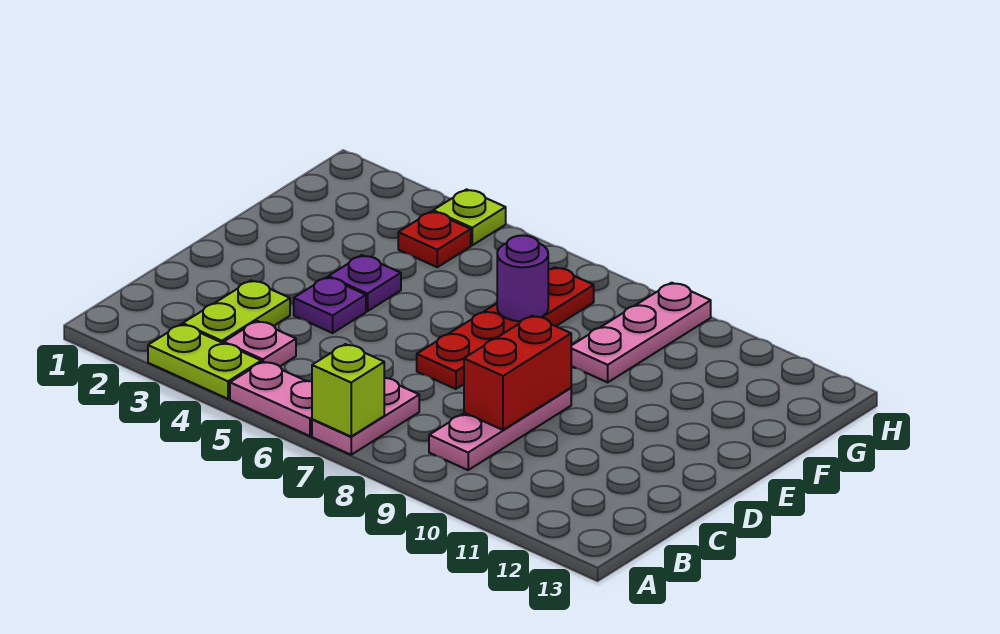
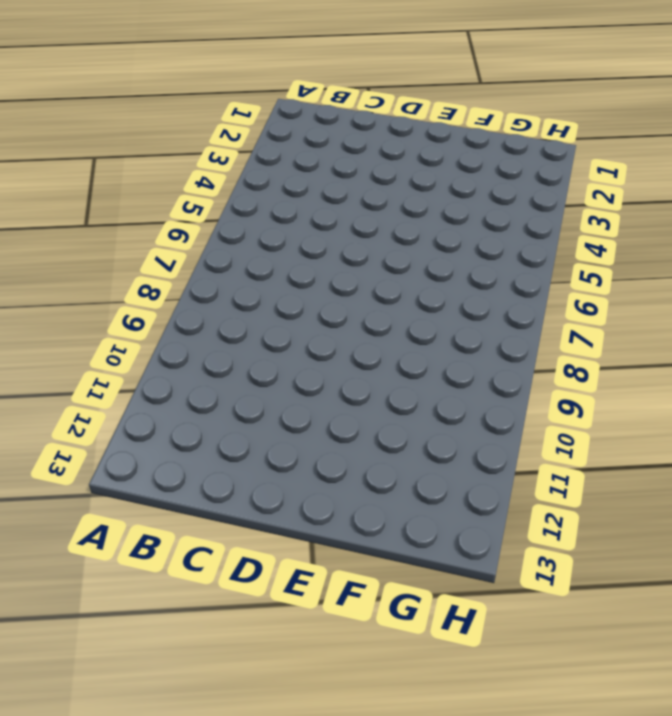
none -> lime plate A3:A4 level 1
none -> pink plate A5:A6 level 1
none -> pink plate A7:B7 level 1

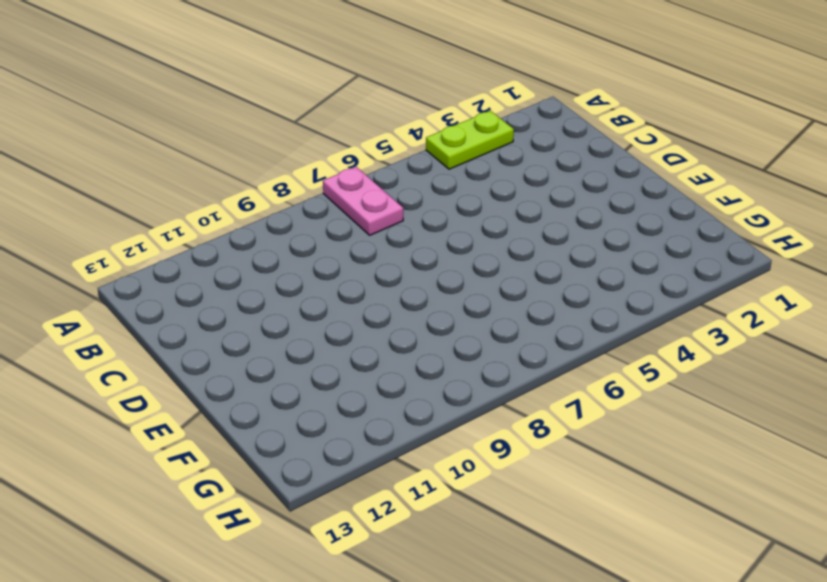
none -> pink plate A5:A6 level 1
none -> lime plate B3:C3 level 1
none -> pink plate B4 level 1

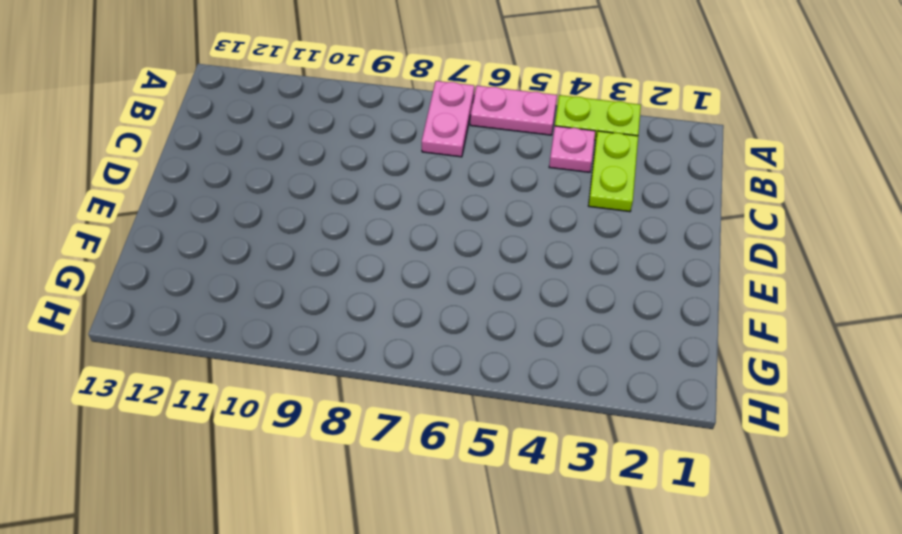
none -> pink plate B9:D9 level 1
none -> purple plate D4 level 1
none -> red plate D7:G7 level 1

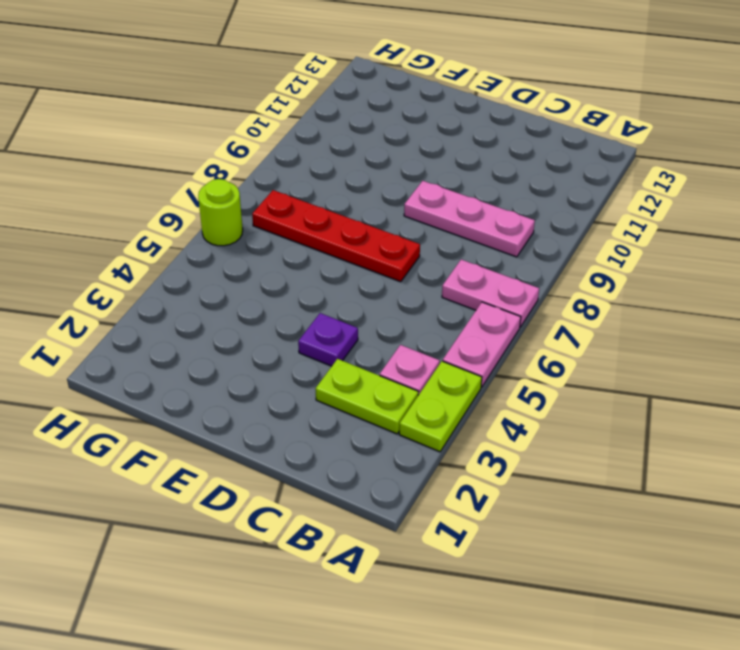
lime round brick H6 level 1 -> none
none -> purple plate E4 level 1
none -> pink plate F9:H9 level 1
none -> red plate G4 level 1

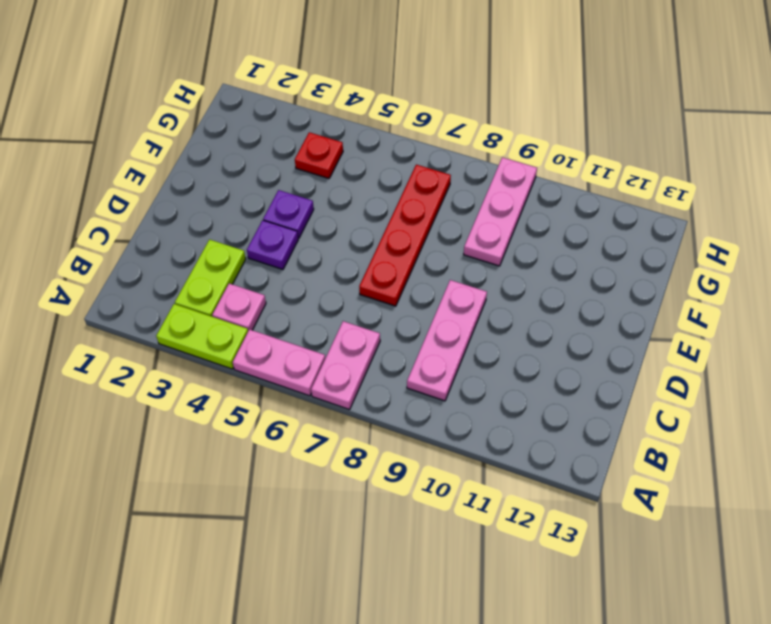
none -> lime plate H4 level 1
none -> lime brick A7 level 2
none -> red brick C9:D9 level 2

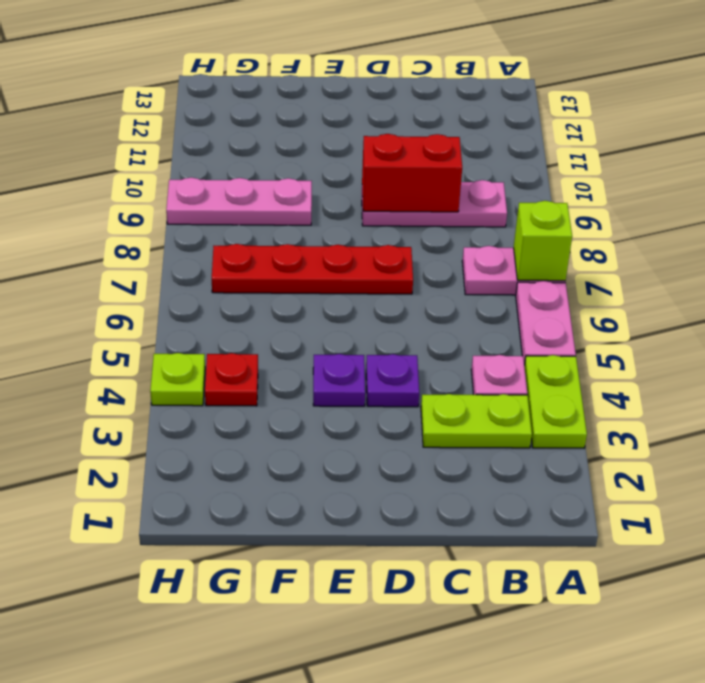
none -> purple round brick F7 level 2

